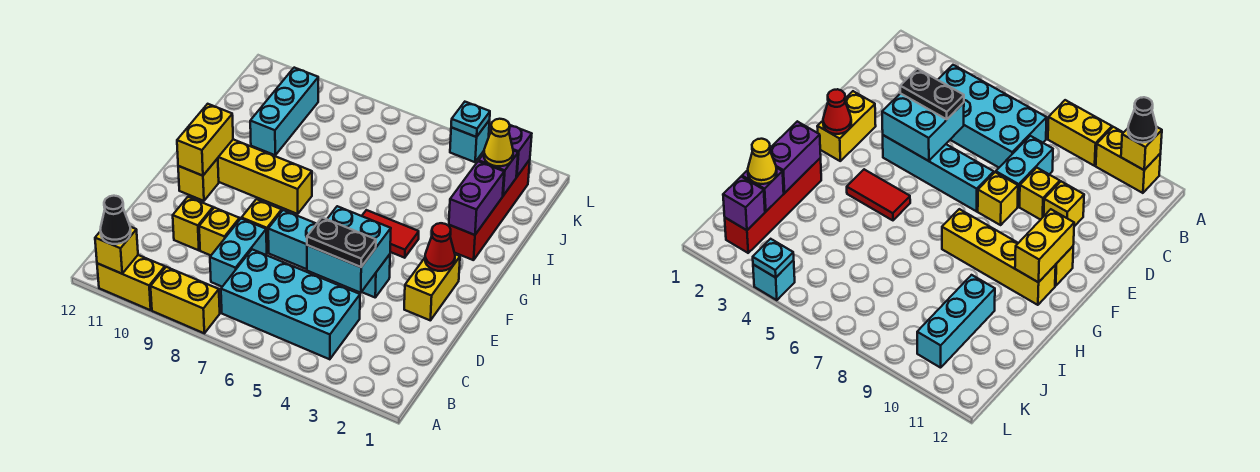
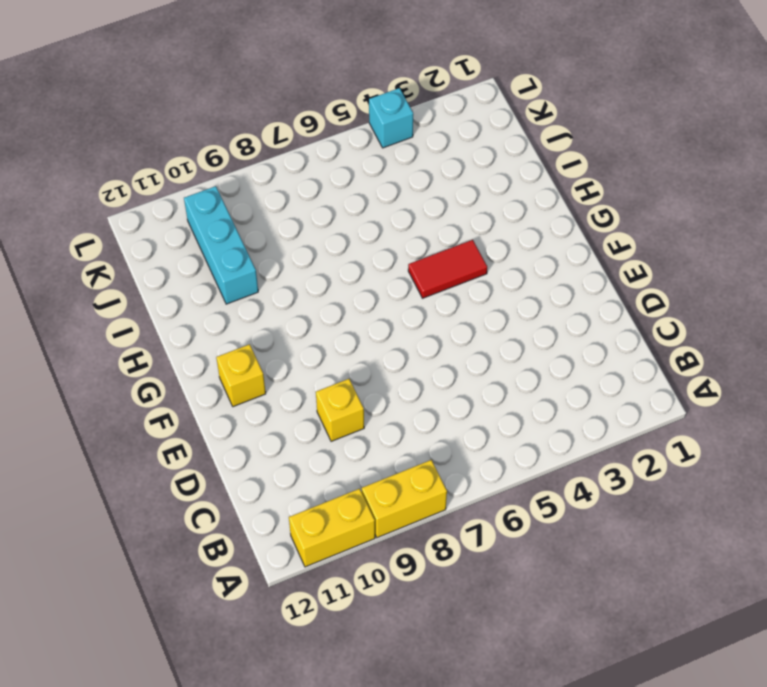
none -> cyan brick B4:C7 level 1
none -> cyan brick C8:D8 level 1
none -> yellow brick D10 level 1

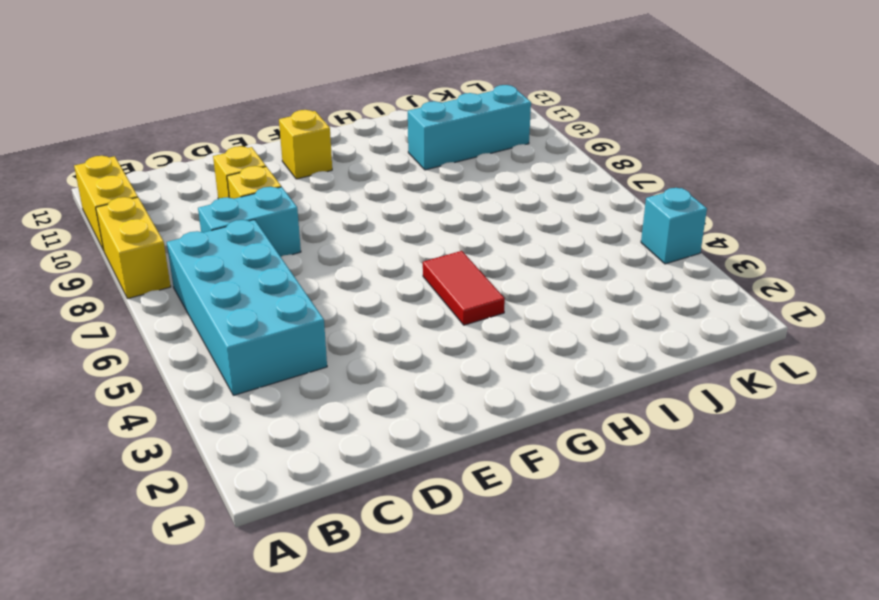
none -> yellow brick E2:F2 level 1
none -> cyan brick E4:E7 level 1
none -> yellow brick E8 level 1

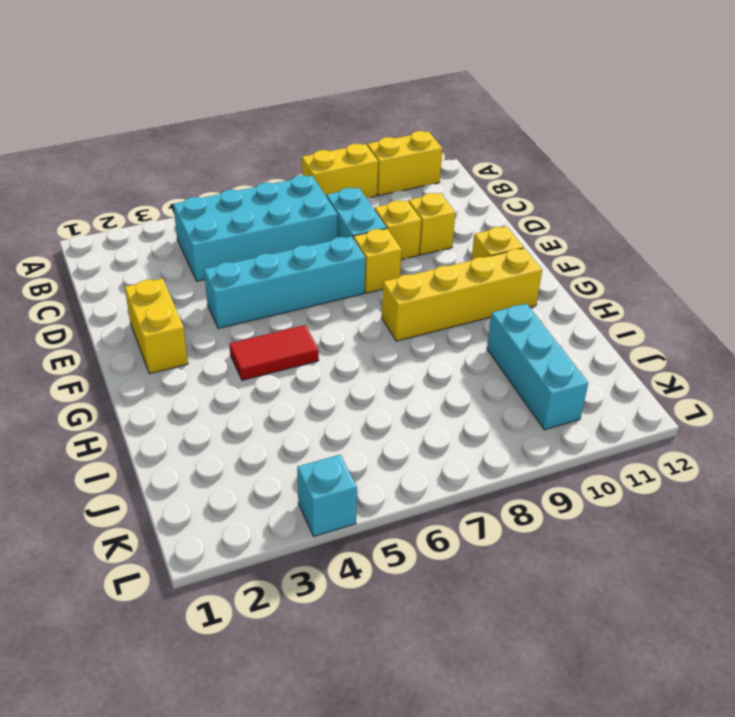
none -> red brick H2:K2 level 1
none -> yellow brick A11 level 2
none -> cyan brick D4:E5 level 2

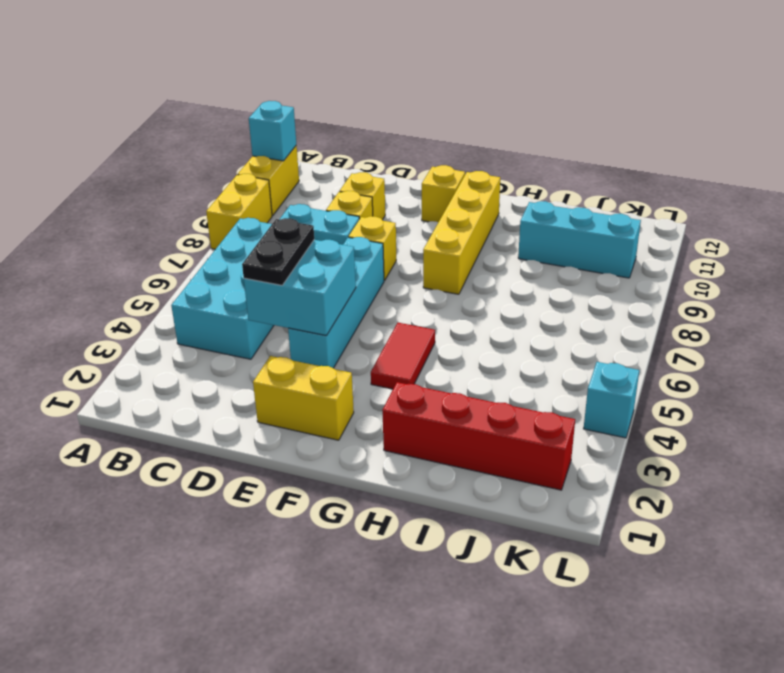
cyan brick A11 level 2 -> yellow brick A11 level 2
none -> red cone F2 level 2
none -> yellow brick F11:G11 level 2
none -> purple brick H2:I2 level 2

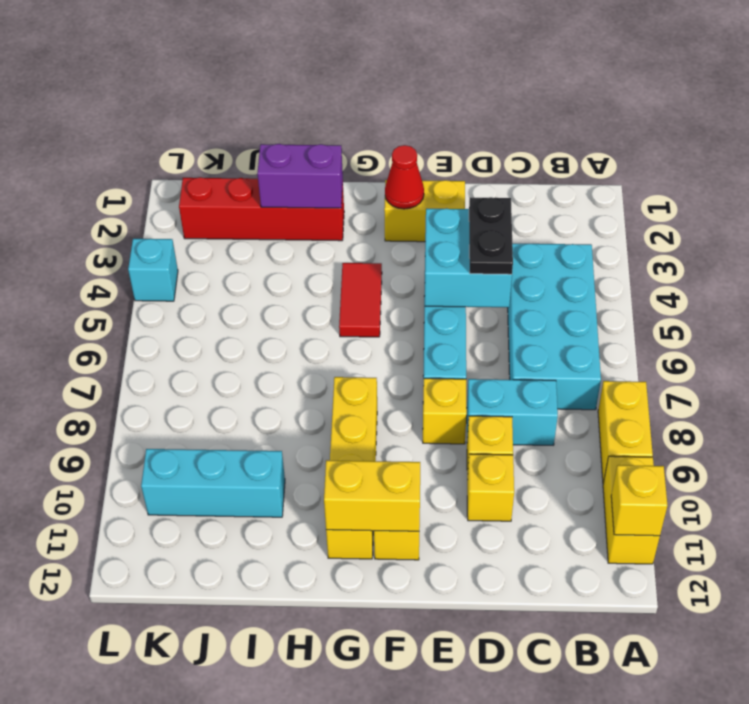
none -> purple brick J2 level 2
none -> purple brick K2 level 2
none -> cyan plate L4 level 2

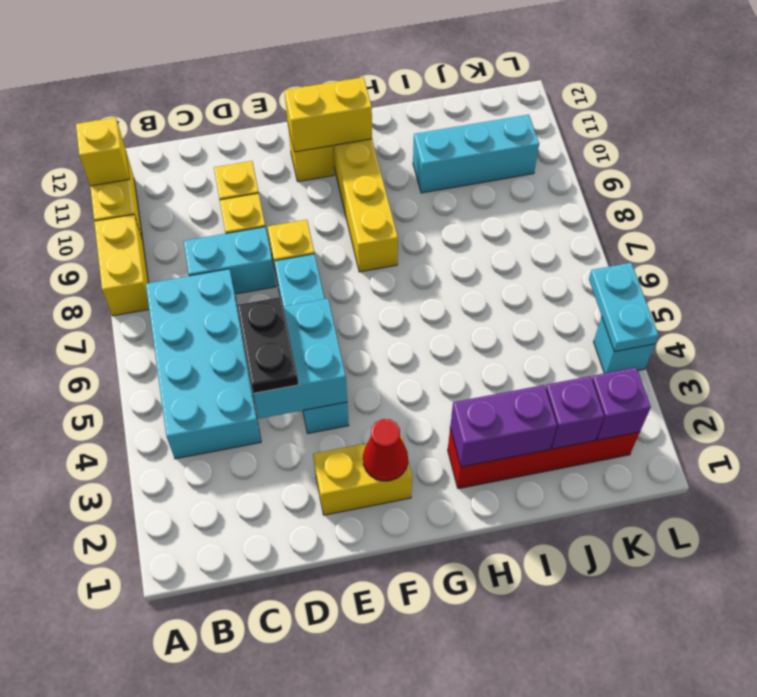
cyan plate L4:L5 level 2 -> cyan plate L4 level 2
none -> red tile G4:G5 level 1
none -> black cone A11 level 3
none -> yellow cone J2 level 3

